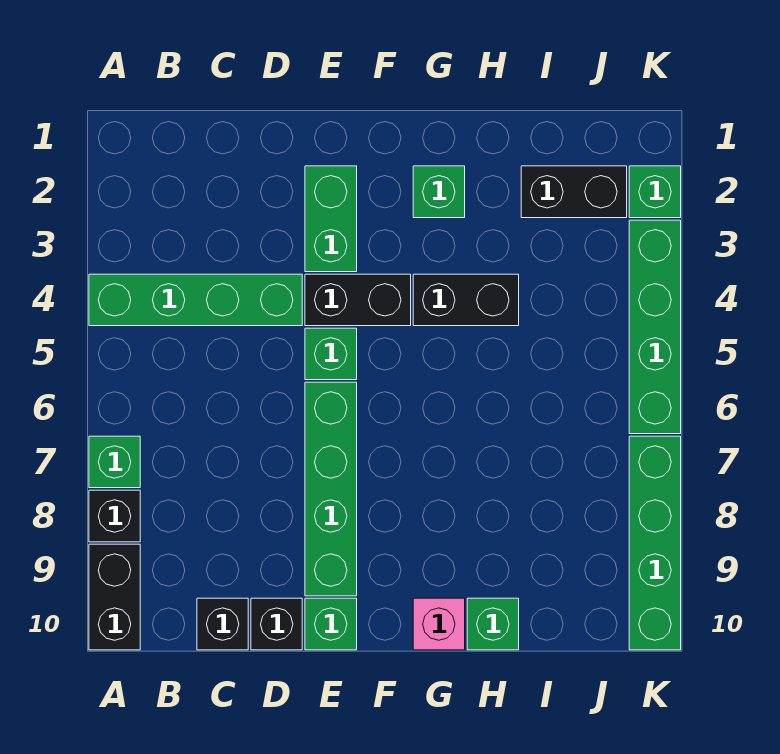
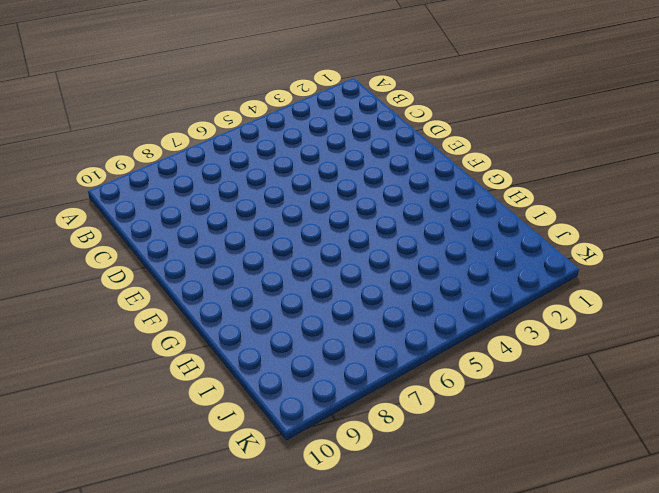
none -> green brick A4:D4 level 1
none -> green brick A7 level 1
none -> black brick A8 level 1

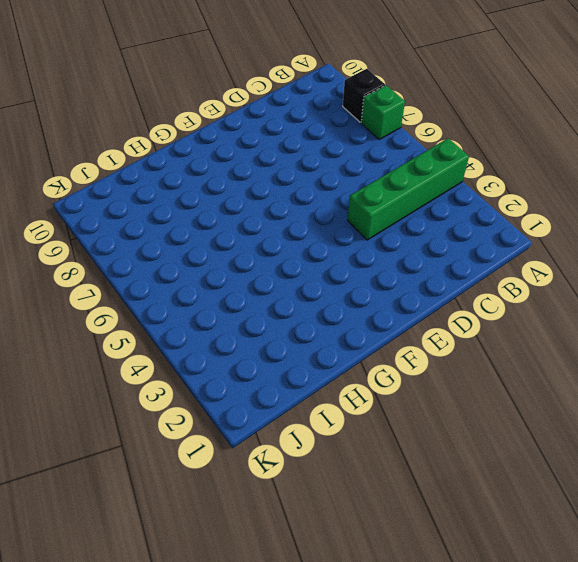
none -> black brick A9:A10 level 1
none -> black brick C10 level 1
none -> black brick D10 level 1

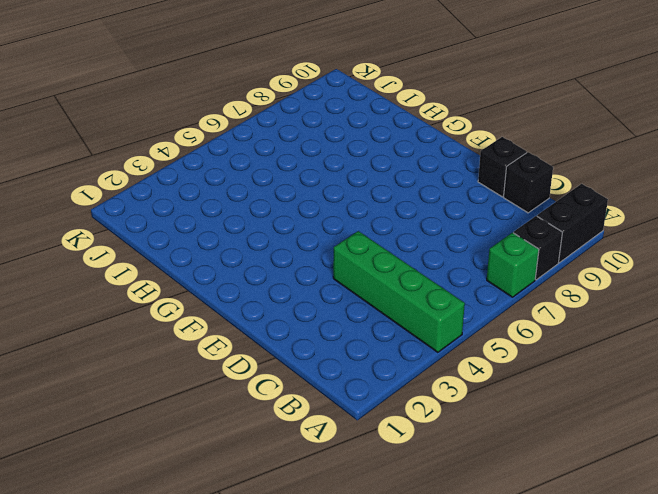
none -> green brick E2:E3 level 1
none -> black brick E4:F4 level 1
none -> green brick E5 level 1

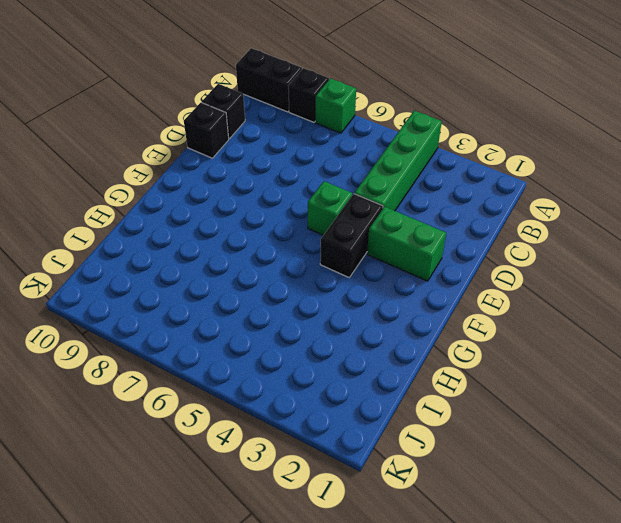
none -> green brick E6:E9 level 1
none -> green brick E10 level 1
none -> green brick G2 level 1

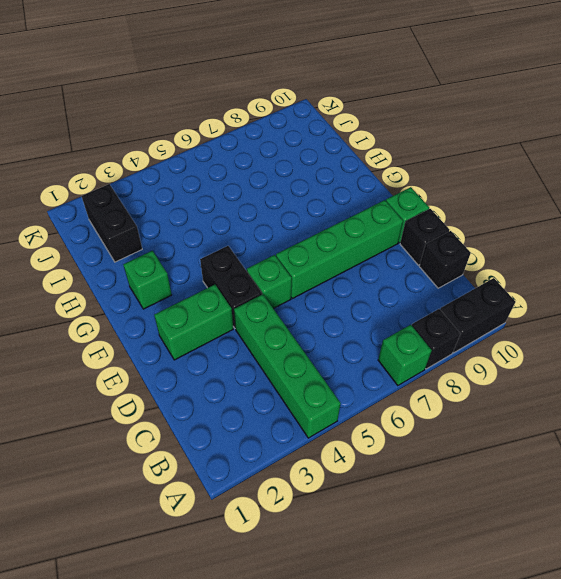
none -> black brick G4:H4 level 1
none -> pink brick G10 level 1
none -> green brick H10 level 1

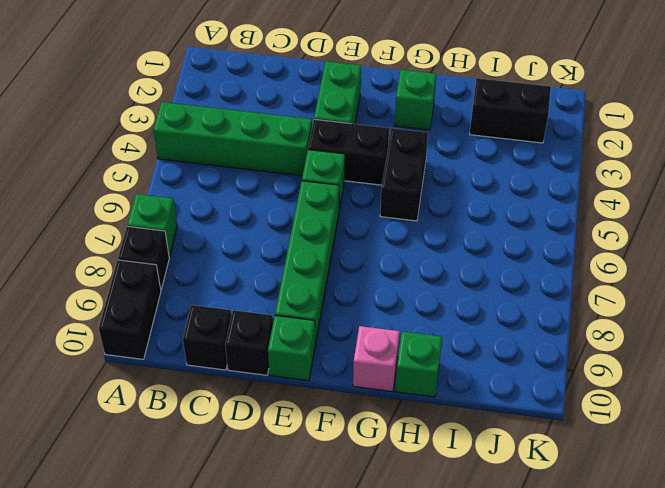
black brick G4:G5 level 1 -> black brick G4:H4 level 1
none -> green brick K2 level 1
none -> green brick K3:K6 level 1
none -> green brick K7:K10 level 1

